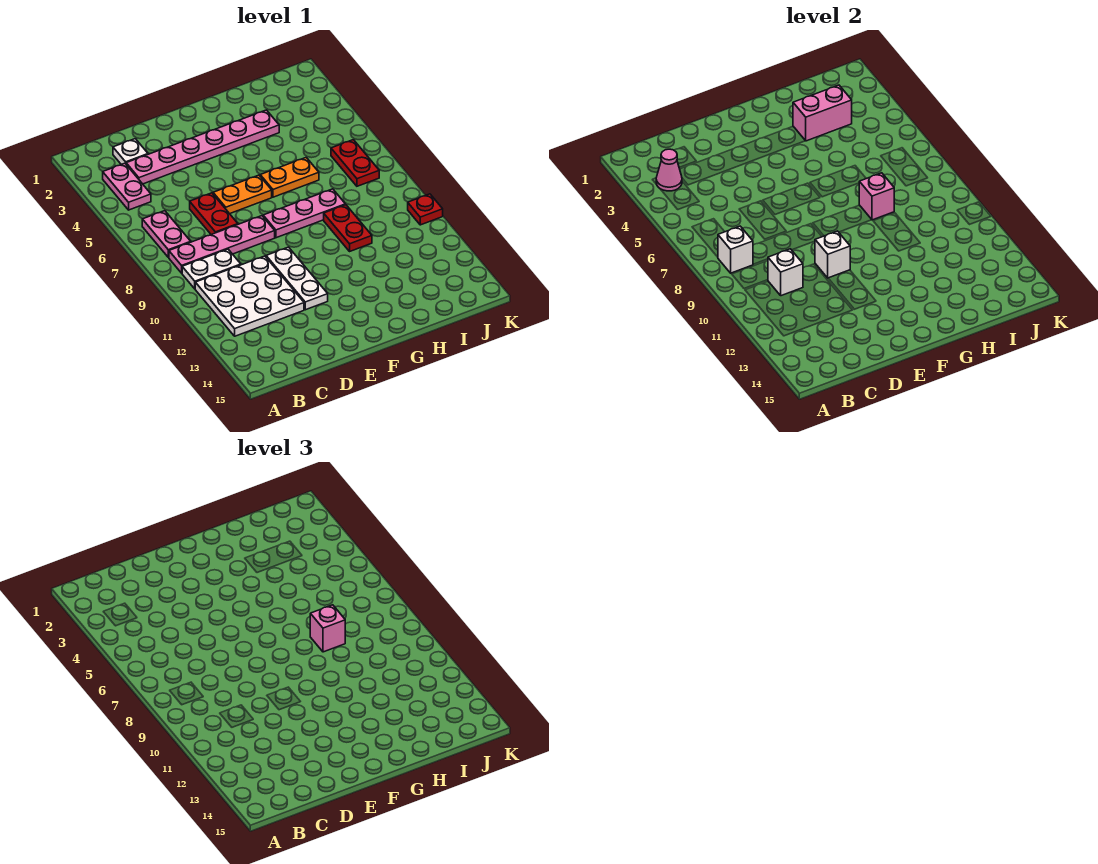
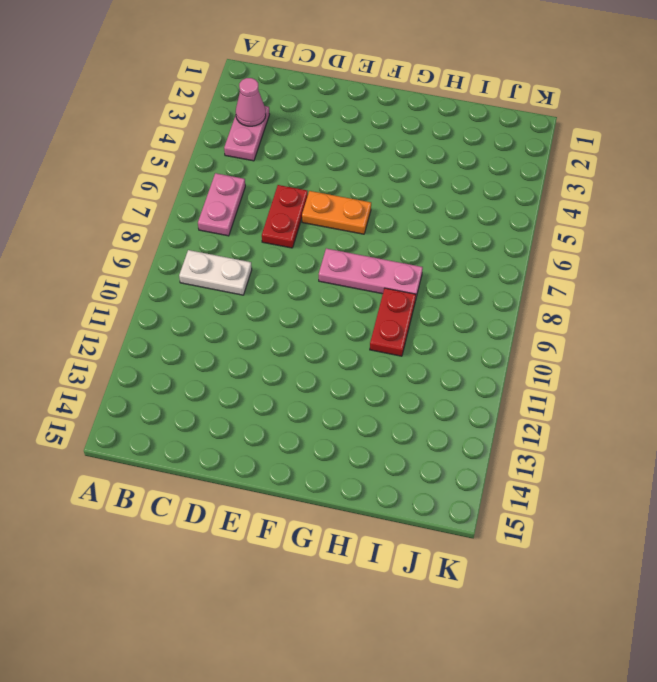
none -> pink plate B8:E8 level 1
none -> white plate B10:D12 level 1
none -> white plate C2 level 1

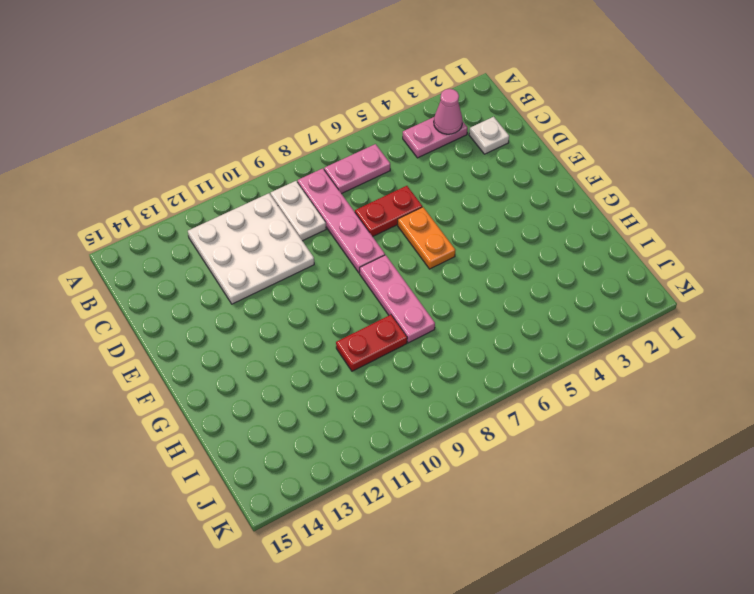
none -> pink plate C3:H3 level 1
none -> white plate E10:E12 level 1
none -> orange plate G6:H6 level 1

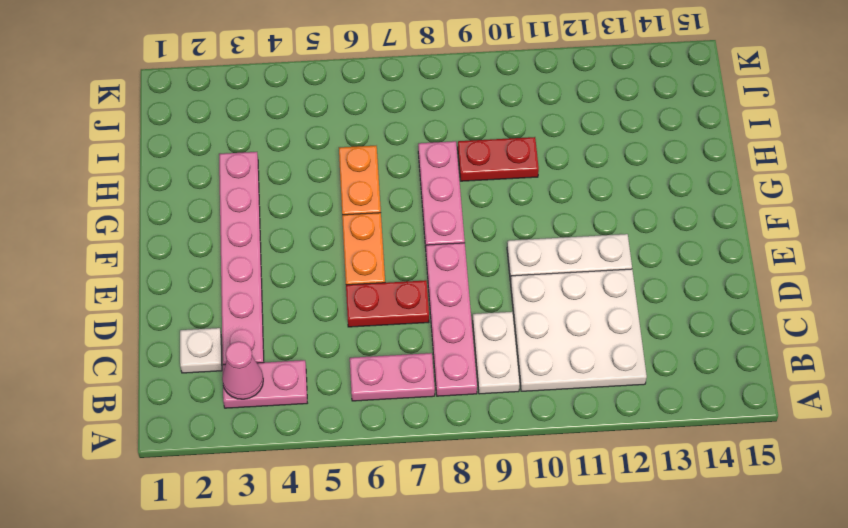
none -> red plate J6:J7 level 1
none -> red plate K10 level 1
none -> white brick B8 level 2

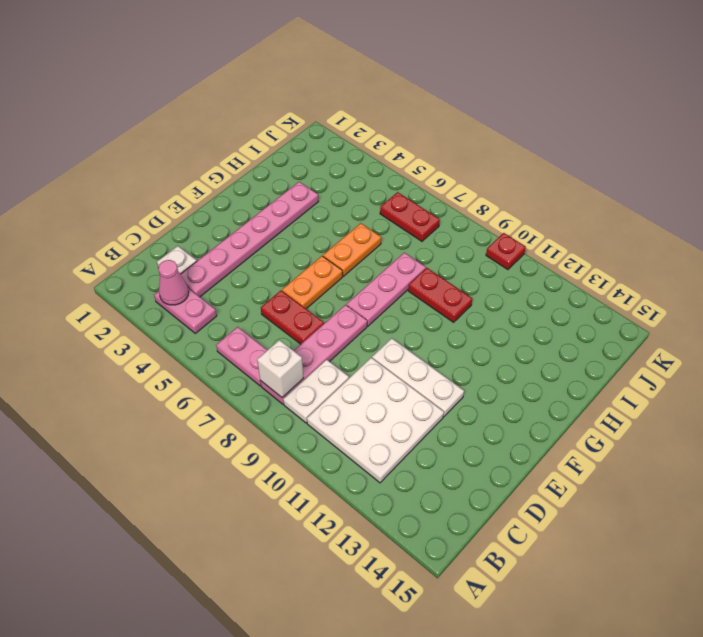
none -> white brick C10 level 2
none -> white brick E10 level 2
none -> pink brick H3:I3 level 2

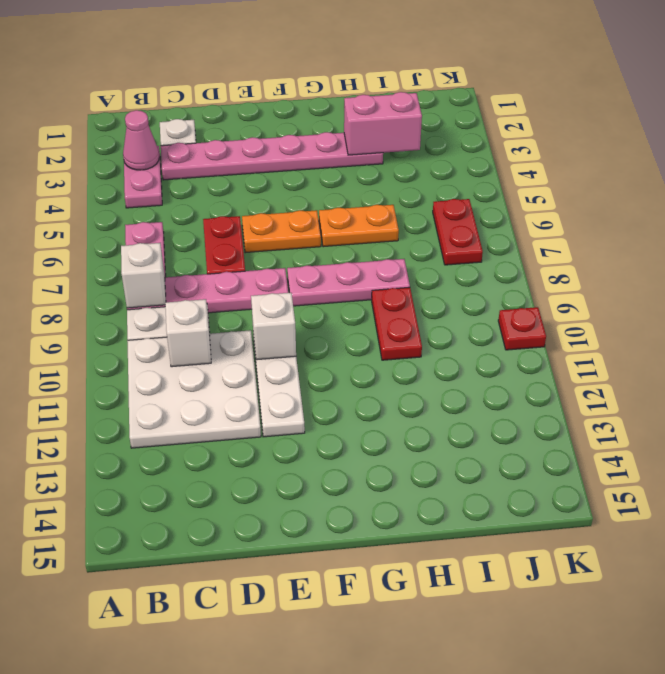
none -> pink brick H8 level 2
none -> pink brick H8 level 3

